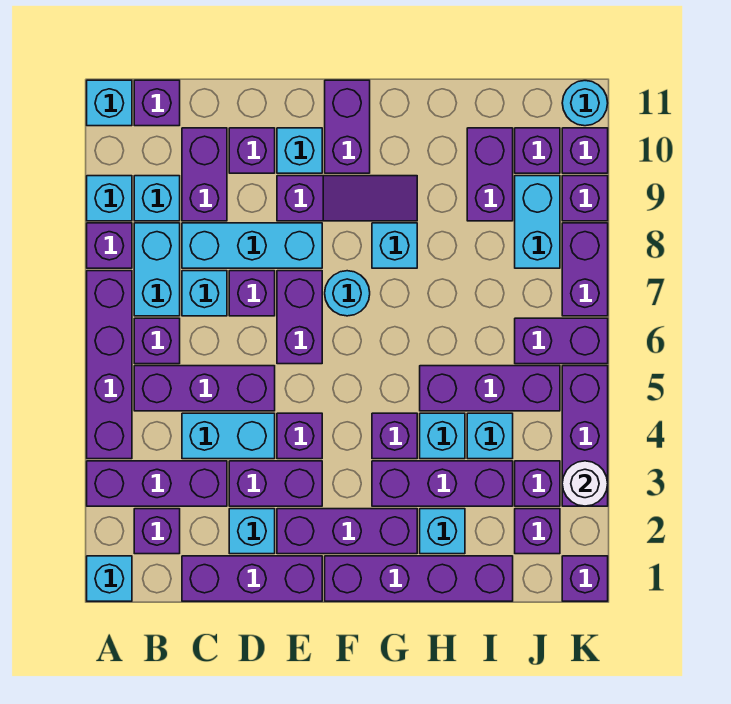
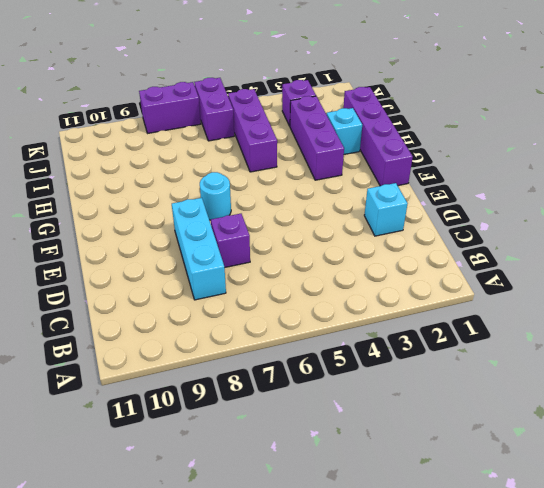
none -> cyan brick A1 level 1
none -> purple brick A3:C3 level 1
none -> purple brick A4:A7 level 1
none -> purple brick A8 level 1

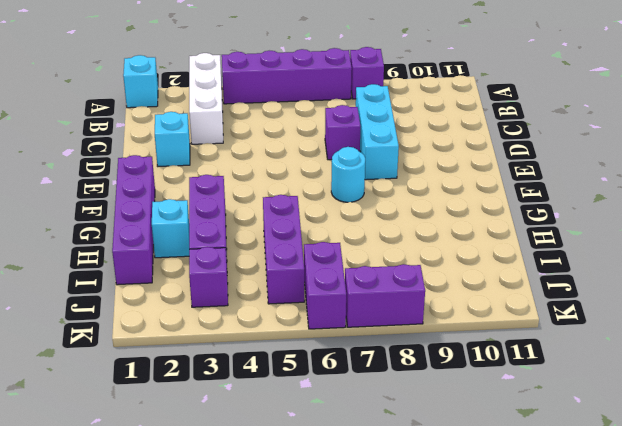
white brick A3:C3 level 1 -> purple brick A3:C3 level 1
none -> cyan brick A9 level 1
none -> cyan brick A11 level 1
none -> purple brick B2 level 1
none -> purple brick B5:D5 level 1

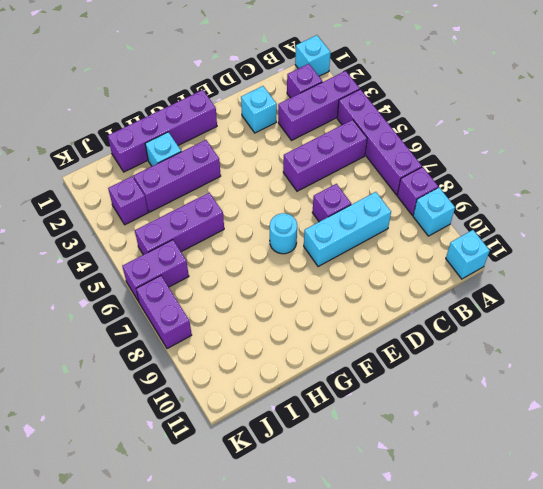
none -> purple brick B6 level 1
none -> cyan brick B7:B8 level 1
none -> cyan brick B9 level 1
none -> purple brick B11 level 1

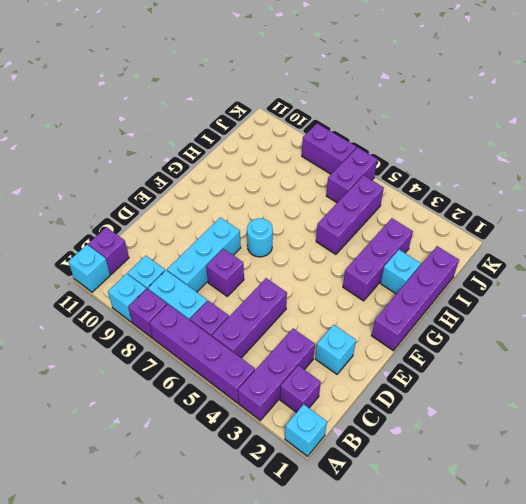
none -> purple brick C1:E1 level 1
none -> cyan brick C4:D4 level 1
none -> cyan brick C7 level 1
none -> purple brick C9:C10 level 1

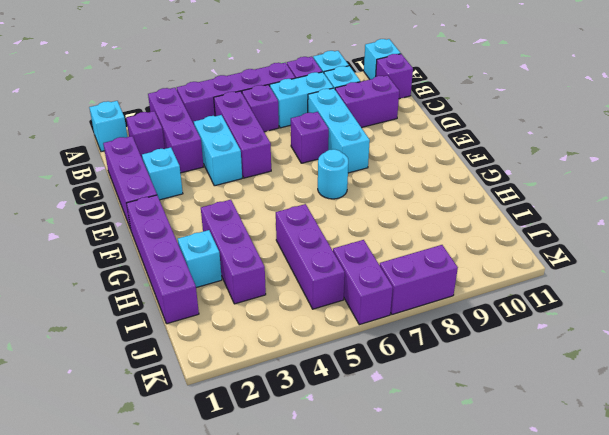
none -> cyan brick C7 level 1
none -> purple brick D3:E3 level 1
none -> purple brick D10 level 1
none -> purple brick E2:G2 level 1

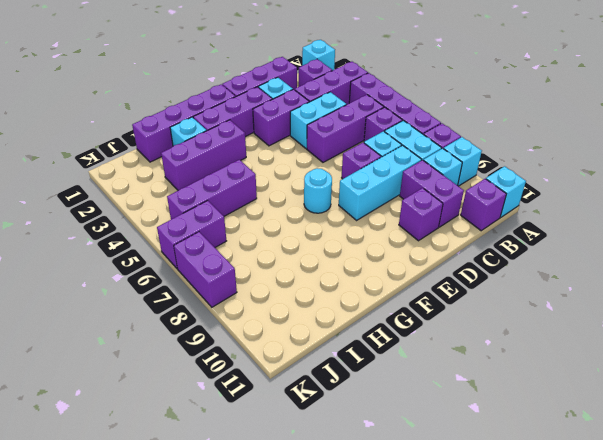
none -> purple brick E4 level 1
none -> purple brick E6:E7 level 1
none -> purple slope E9:G9 level 1 top E
none -> cyan brick E10 level 1

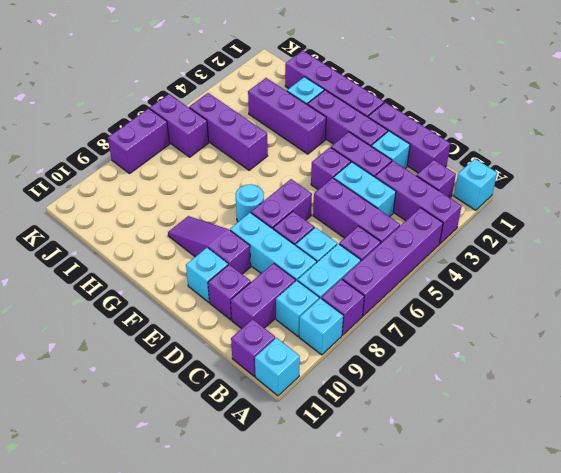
none -> purple brick F10:F11 level 1
none -> purple brick G4 level 1
none -> cyan brick G8 level 1
none -> cyan brick H4 level 1

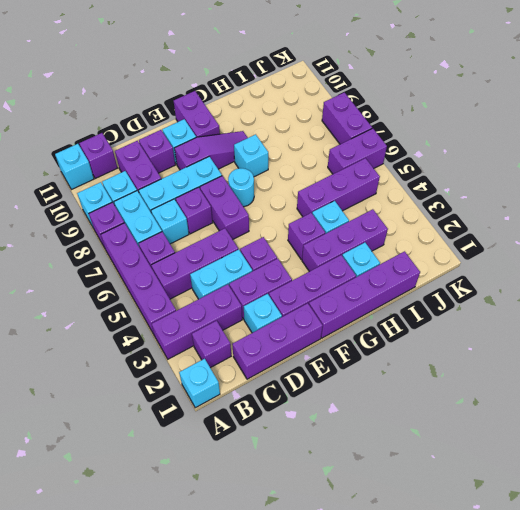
none -> cyan brick I4 level 1
none -> purple brick I9:I10 level 1
none -> purple brick J2 level 1
none -> purple brick J3 level 1

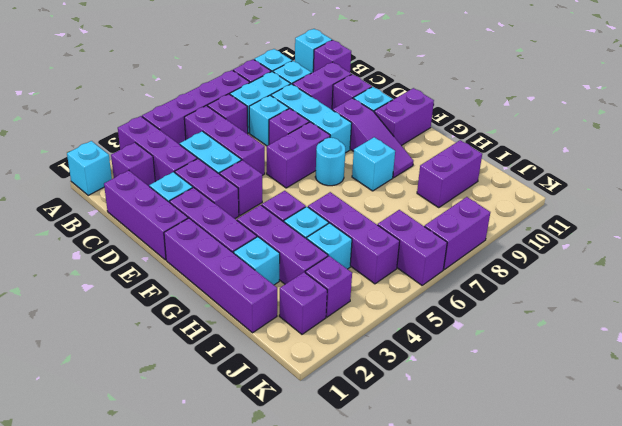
none -> cyan brick J8:J9 level 1
none -> purple brick J10 level 1
none -> purple brick K1 level 1
none -> purple brick K3:K5 level 1

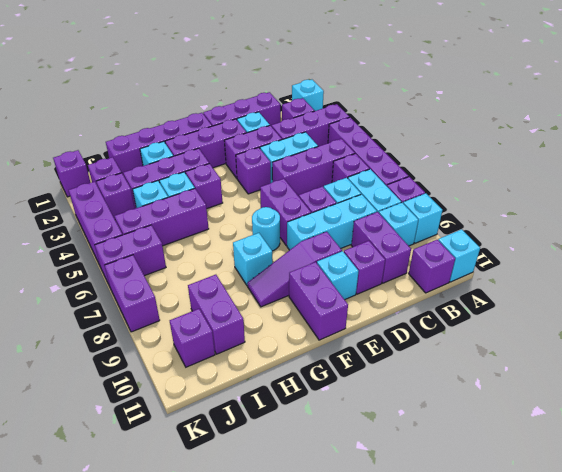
none -> cyan brick J8:J9 level 1
none -> purple brick K9 level 1
none -> purple brick K10 level 1
none -> cyan round brick K11 level 1

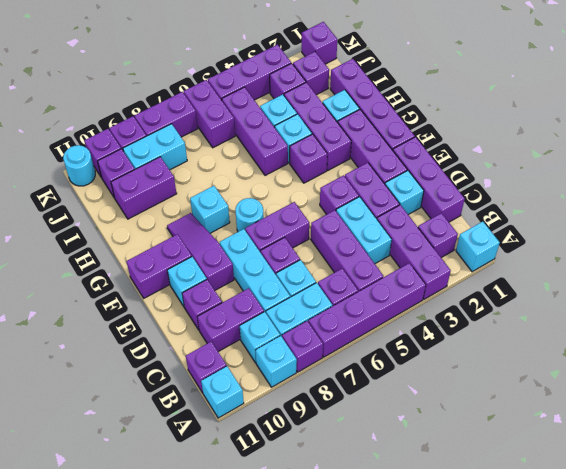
none -> white round brick K3 level 2

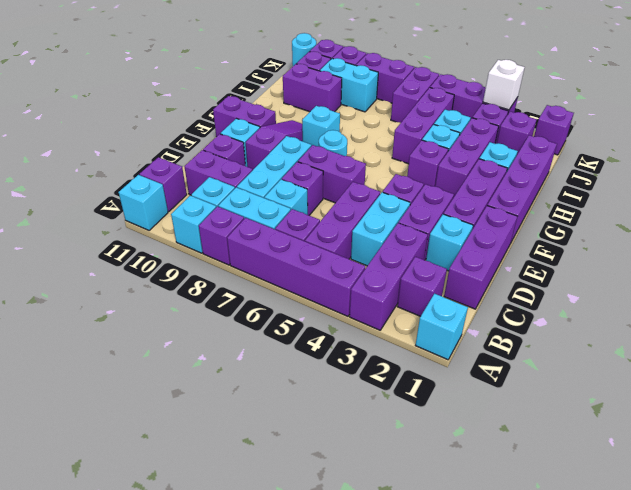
white brick K3 level 2 -> white round brick K3 level 2

